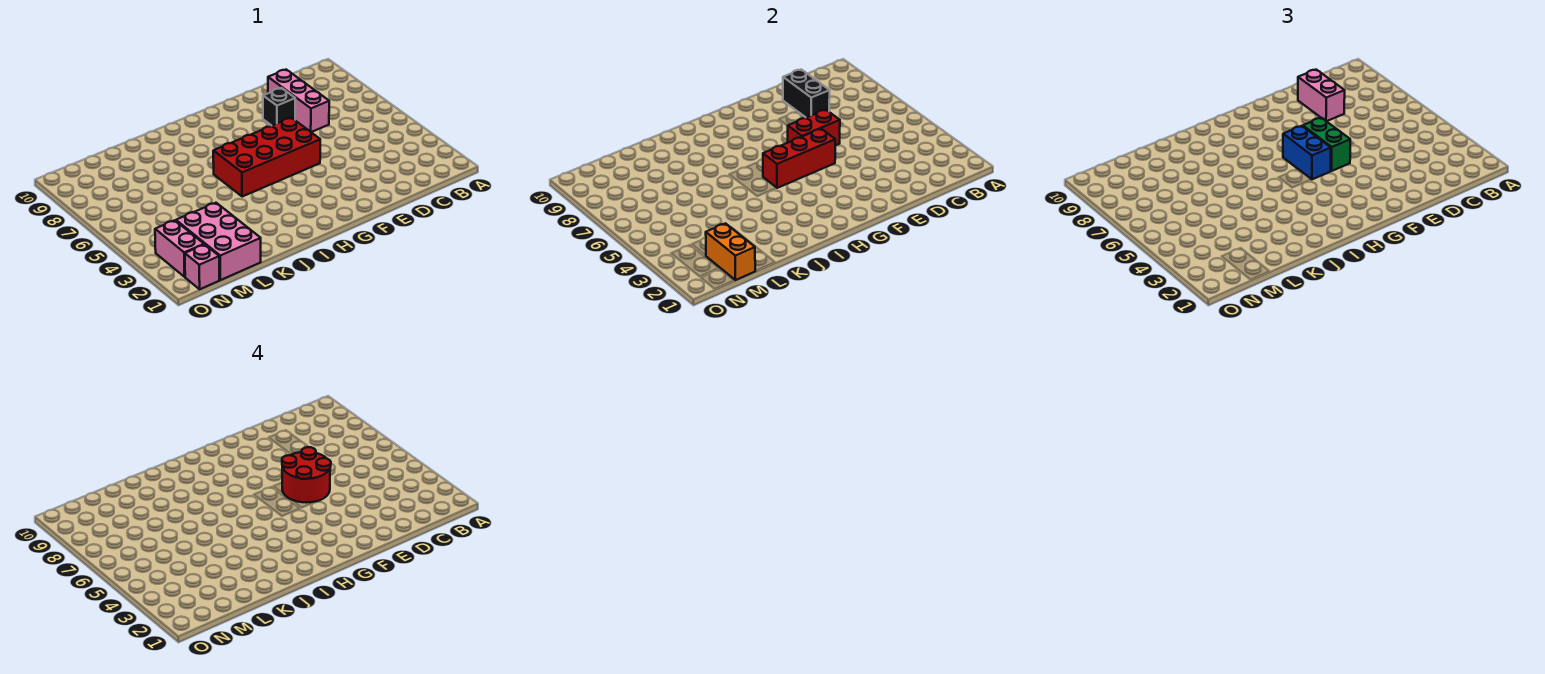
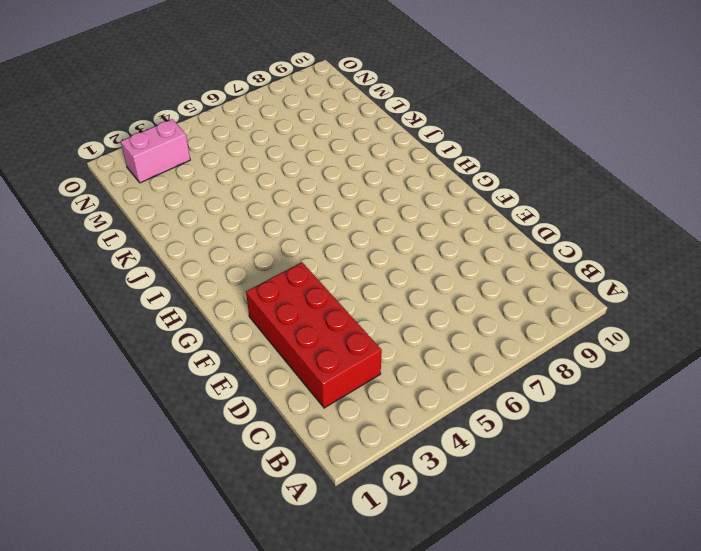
red brick C2:F3 level 1 -> red brick F5:I6 level 1
none -> pink brick D7:D9 level 1
none -> black brick E8 level 1
none -> pink brick L1:M3 level 1

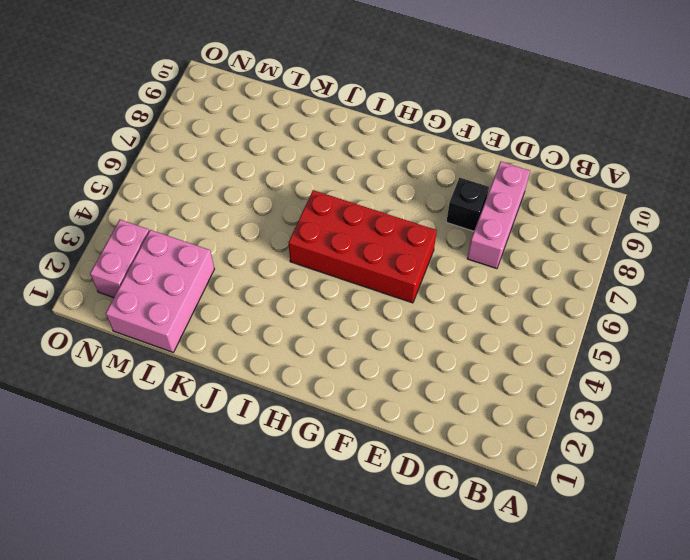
none -> pink brick N1 level 1
none -> black brick D8:D9 level 2
none -> red brick E6:F6 level 2

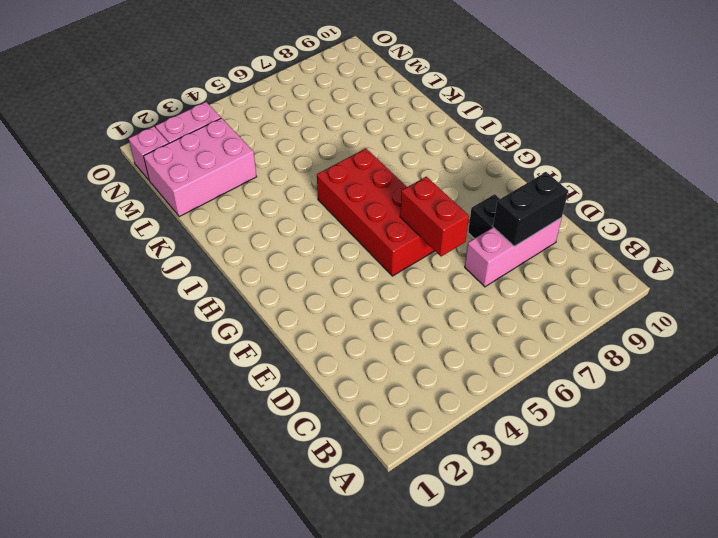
none -> red brick F5:H5 level 2
none -> orange brick M1:M2 level 2
none -> pink brick D8:D9 level 3

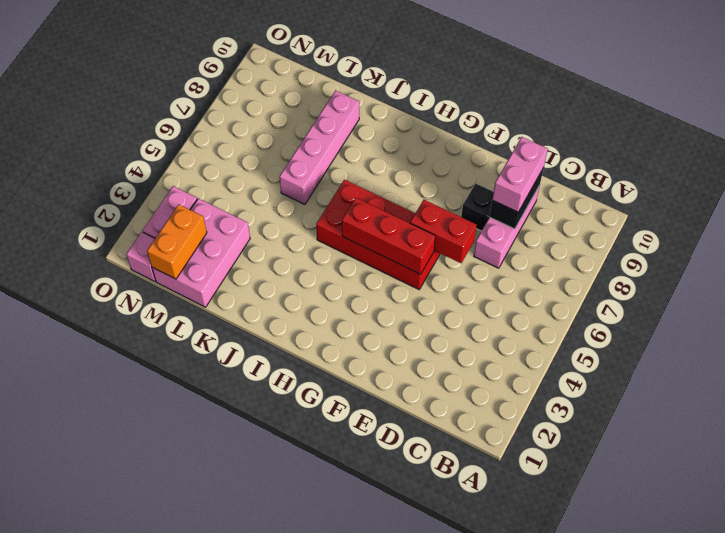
pink brick K6:K9 level 1 -> none
none -> green brick F5:F6 level 3
none -> blue brick G5:G6 level 3
none -> red round brick E5:F6 level 4

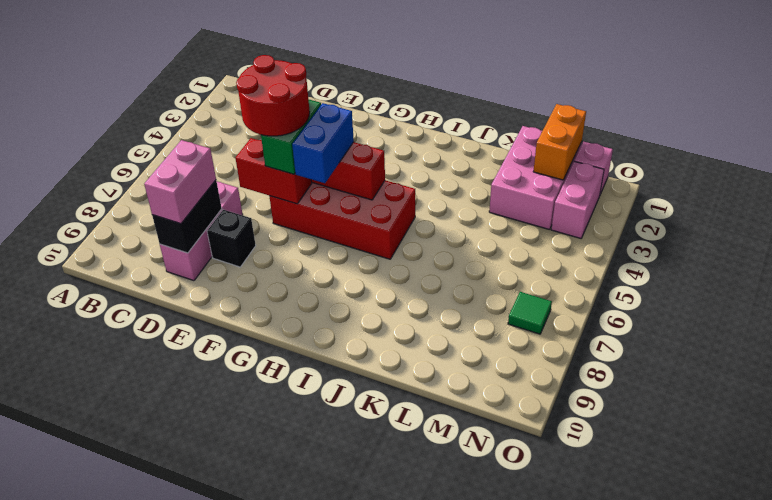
green tile N7 level 1 -> none

